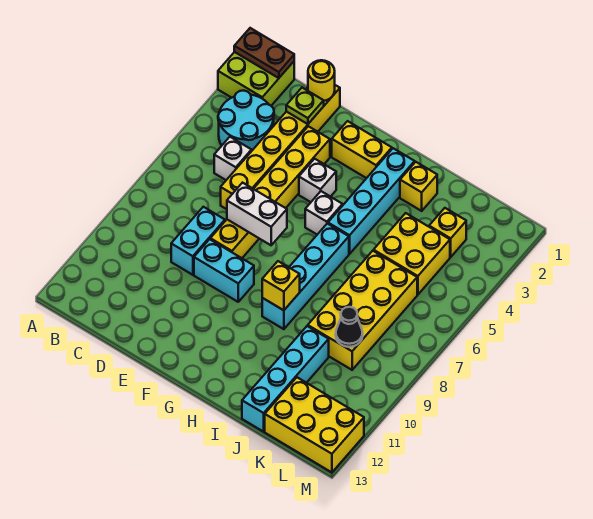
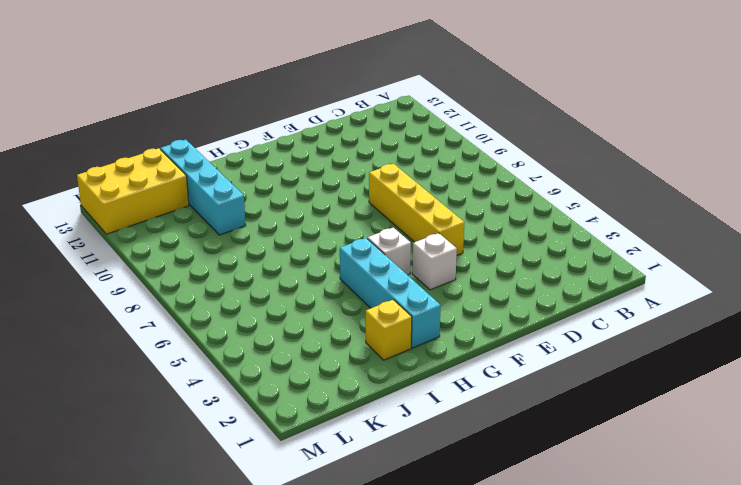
yellow brick E5:E8 level 1 -> yellow brick E3:E8 level 1
none -> lime brick A1:B2 level 1
none -> cyan round brick B3:C4 level 1
none -> white brick C5 level 1

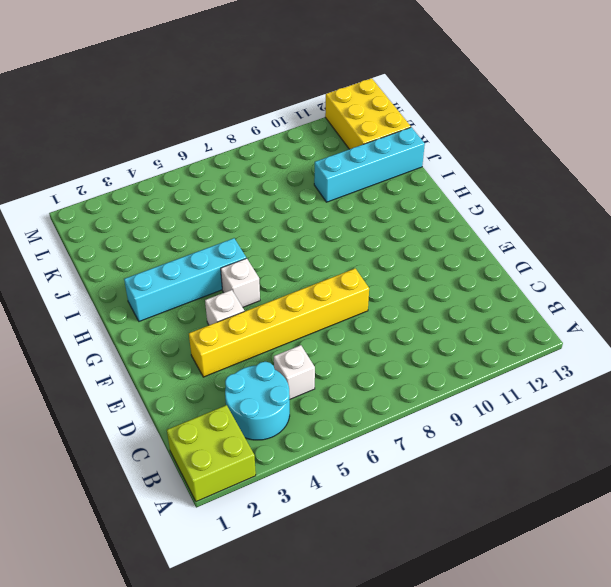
none -> yellow brick D1:D6 level 1
none -> cyan brick D8:D9 level 1
none -> cyan brick E9:F9 level 1

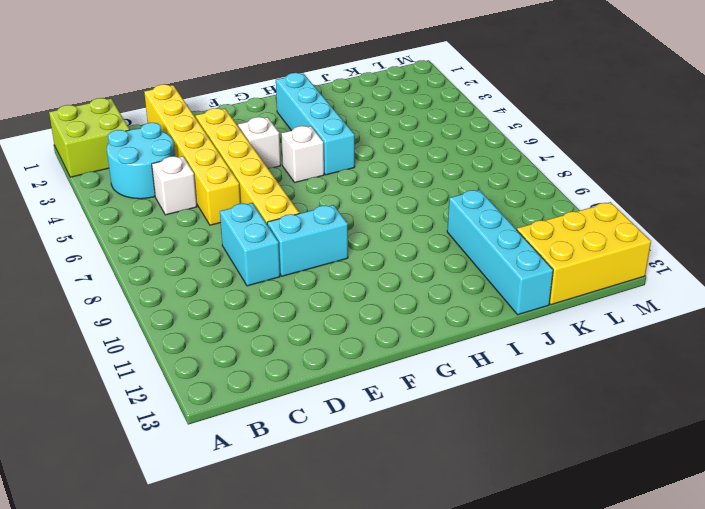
none -> yellow brick F2:G2 level 1
none -> cyan brick H6:H9 level 1
none -> yellow brick I2 level 1

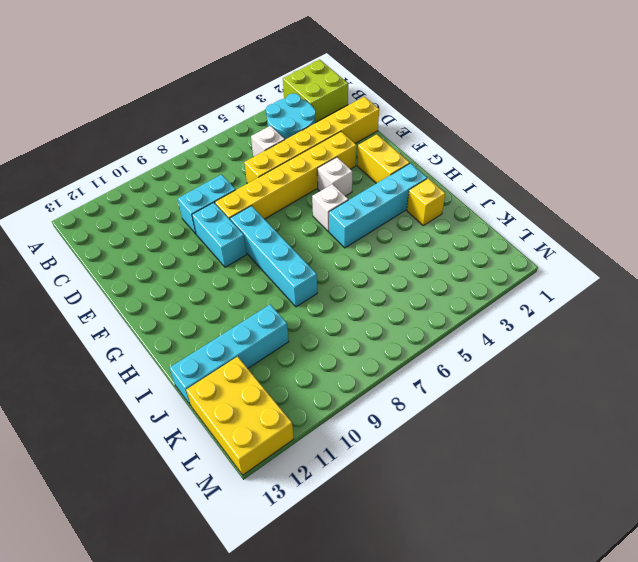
cyan brick F8:I8 level 1 -> cyan brick H6:H9 level 1
none -> yellow brick J4:K5 level 1
none -> yellow brick J6:K9 level 1
none -> yellow brick K3 level 1

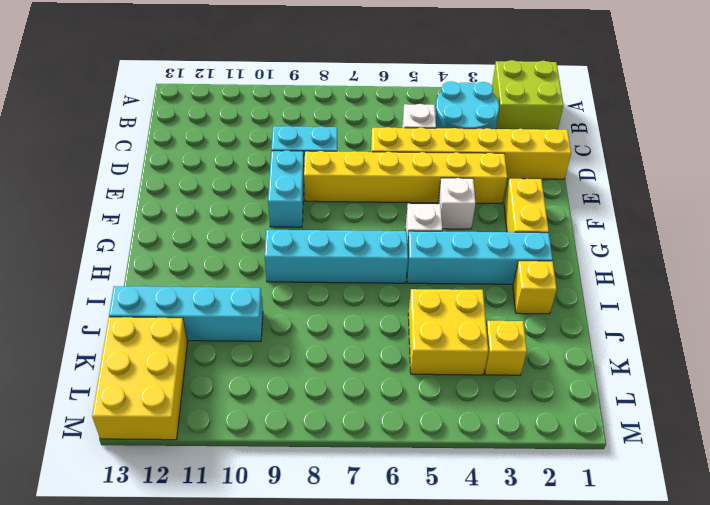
none -> yellow brick J6:K9 level 1
none -> brown plate A1:B1 level 2
none -> yellow round brick D1 level 2

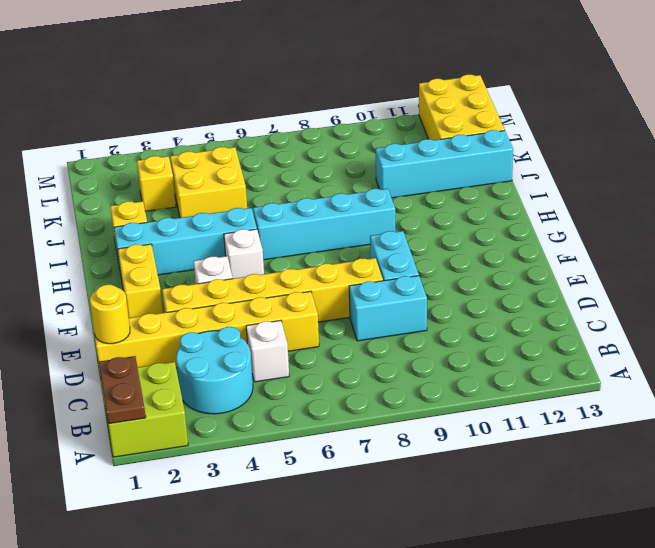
none -> yellow brick J6:K9 level 1
none -> lime plate D2 level 2
none -> white brick E7:F7 level 2

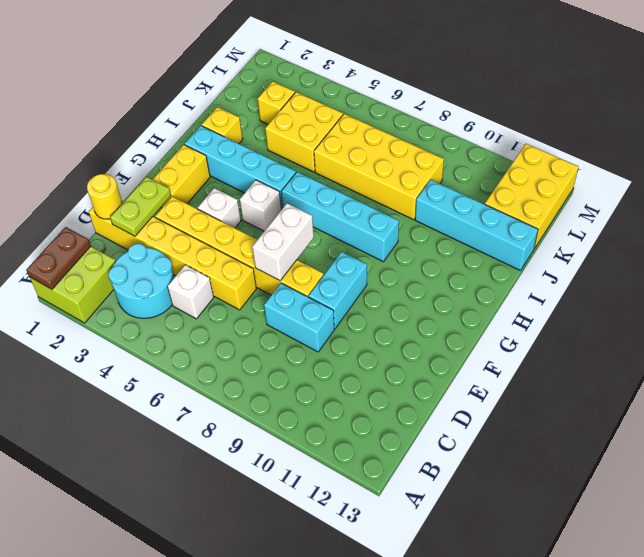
lime plate D2:E2 level 2 -> lime plate D2 level 2
none -> yellow brick H9 level 2
none -> black cone K9 level 2

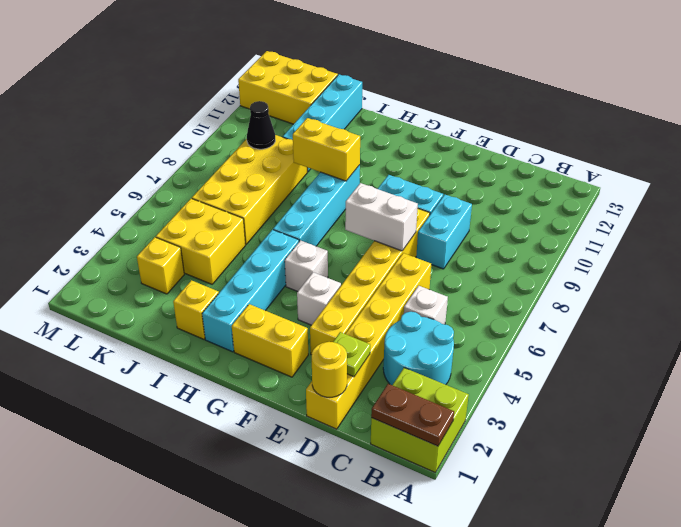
yellow brick H9:I9 level 2 -> yellow brick H9 level 2

